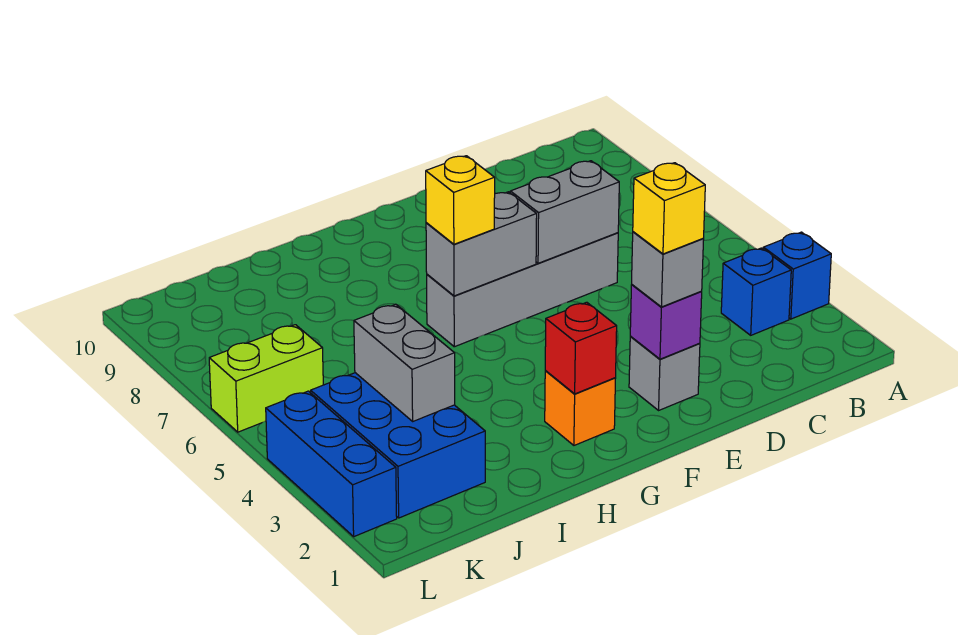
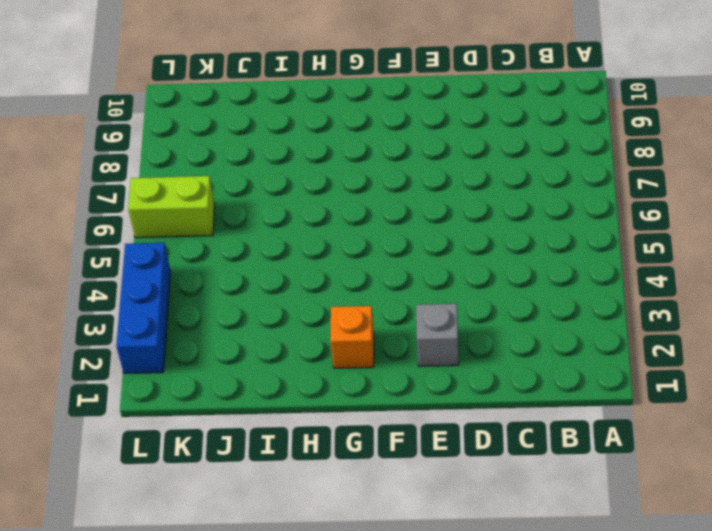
none -> blue brick A3 level 1
none -> blue brick B3 level 1
none -> grey brick D6:G6 level 1

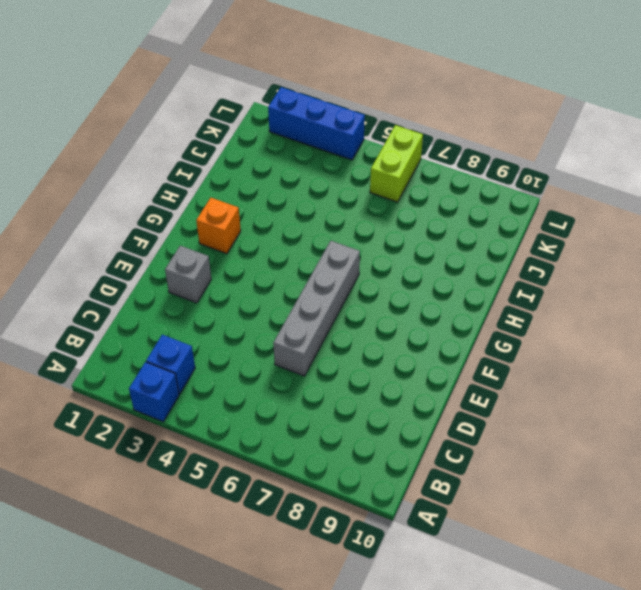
none -> blue brick J2:K4 level 1
none -> grey brick D6:E6 level 2
none -> purple brick E2 level 2

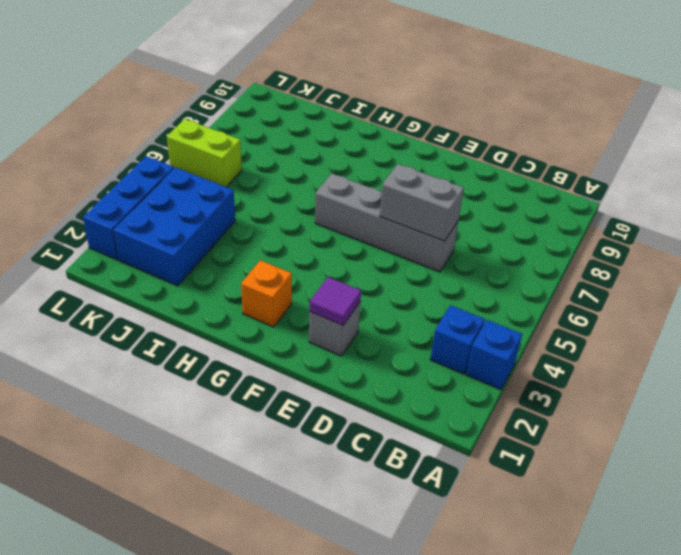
purple tile E2 level 2 -> purple brick E2 level 2
none -> grey brick F6:G6 level 2
none -> red brick G2 level 2
none -> grey brick J3:J4 level 2

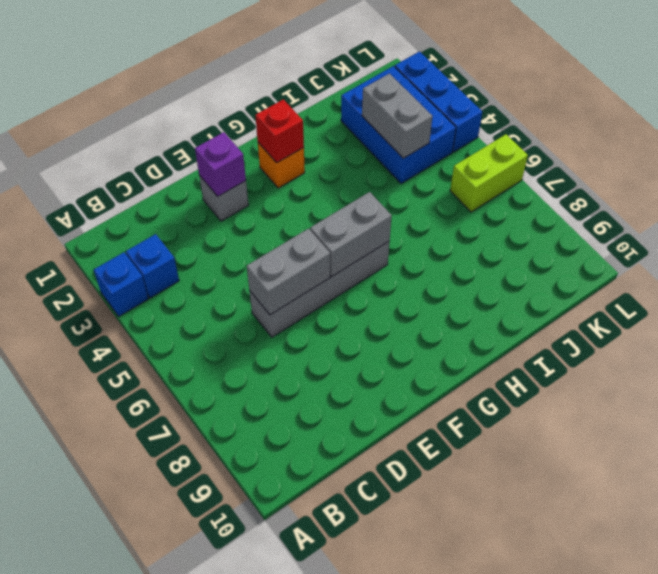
none -> grey brick E2 level 3
none -> yellow brick G6 level 3
none -> yellow brick E2 level 4

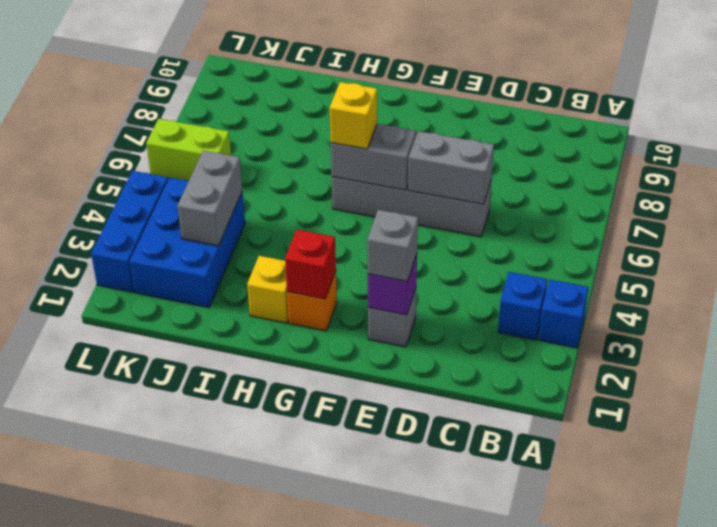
yellow brick H2 level 1 -> yellow brick E2 level 4

